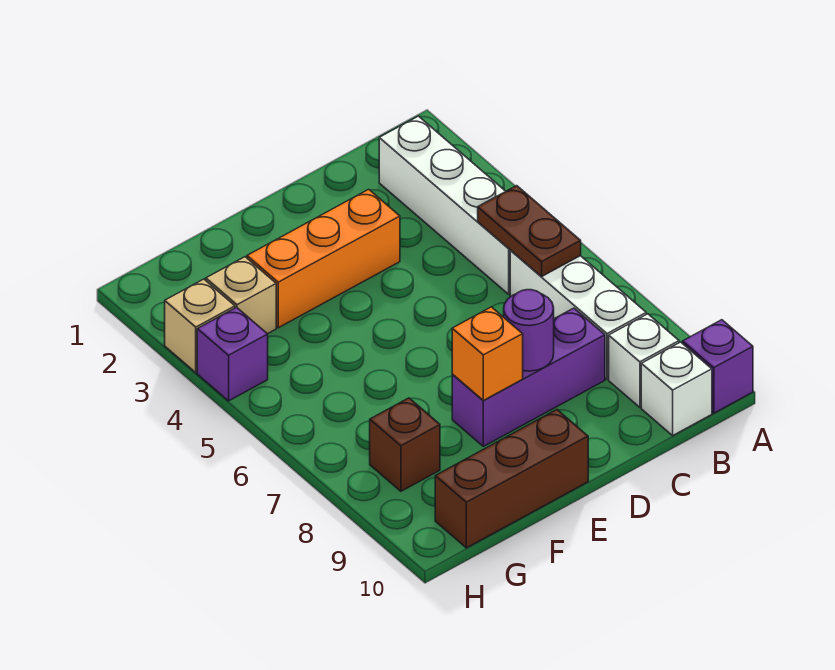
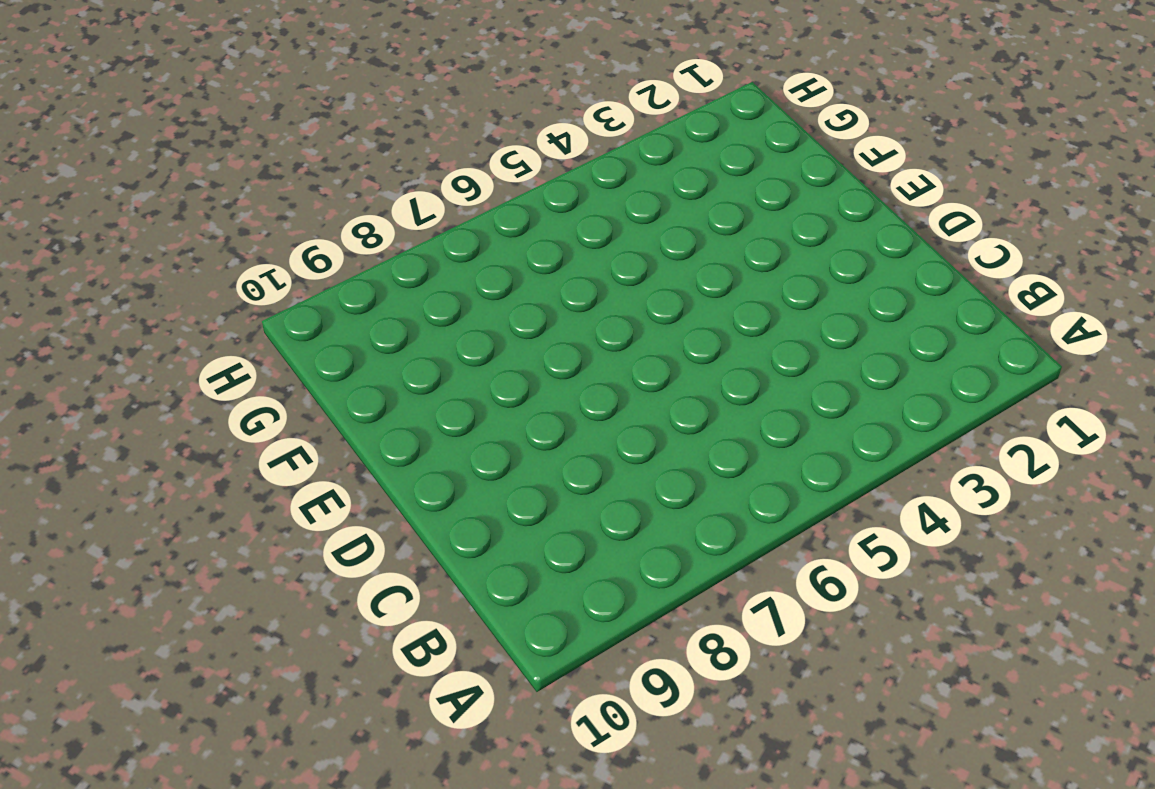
none -> purple brick A10 level 1
none -> white brick B2:B5 level 1
none -> white brick B6:B8 level 1

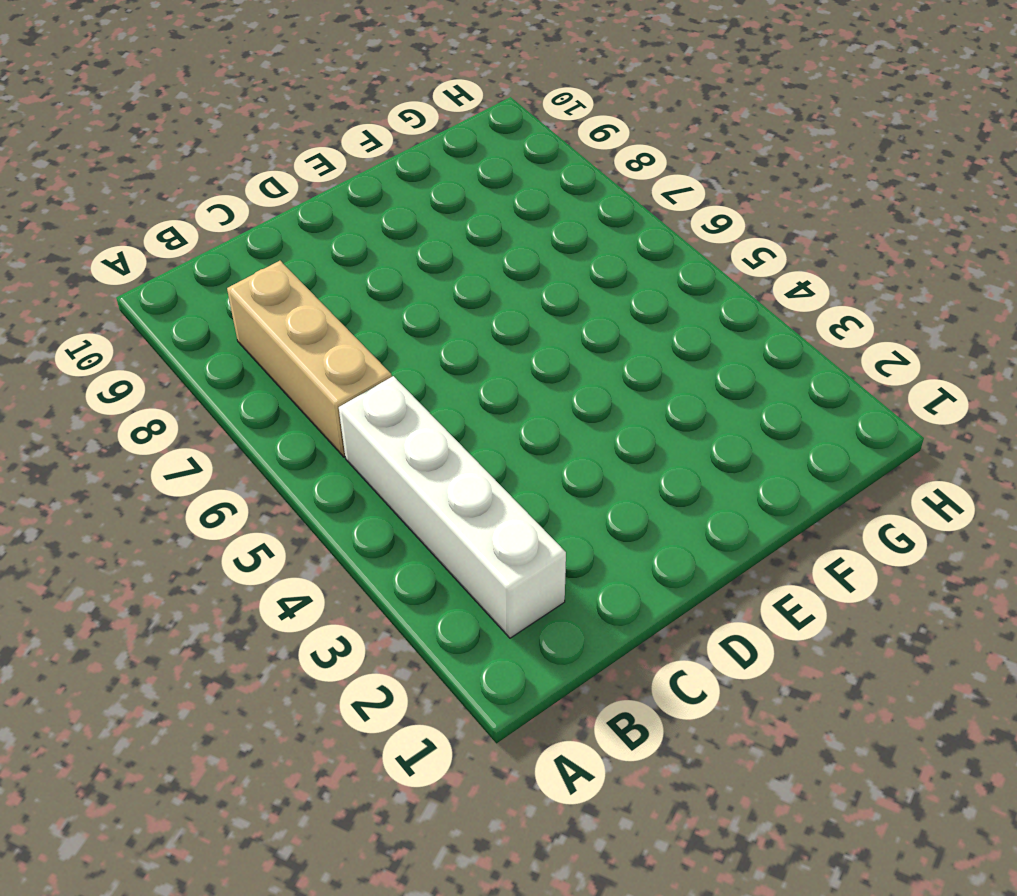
tan brick B6:B8 level 1 -> white brick B6:B8 level 1
none -> purple brick A10 level 1
none -> white brick B9 level 1
none -> white brick B10 level 1

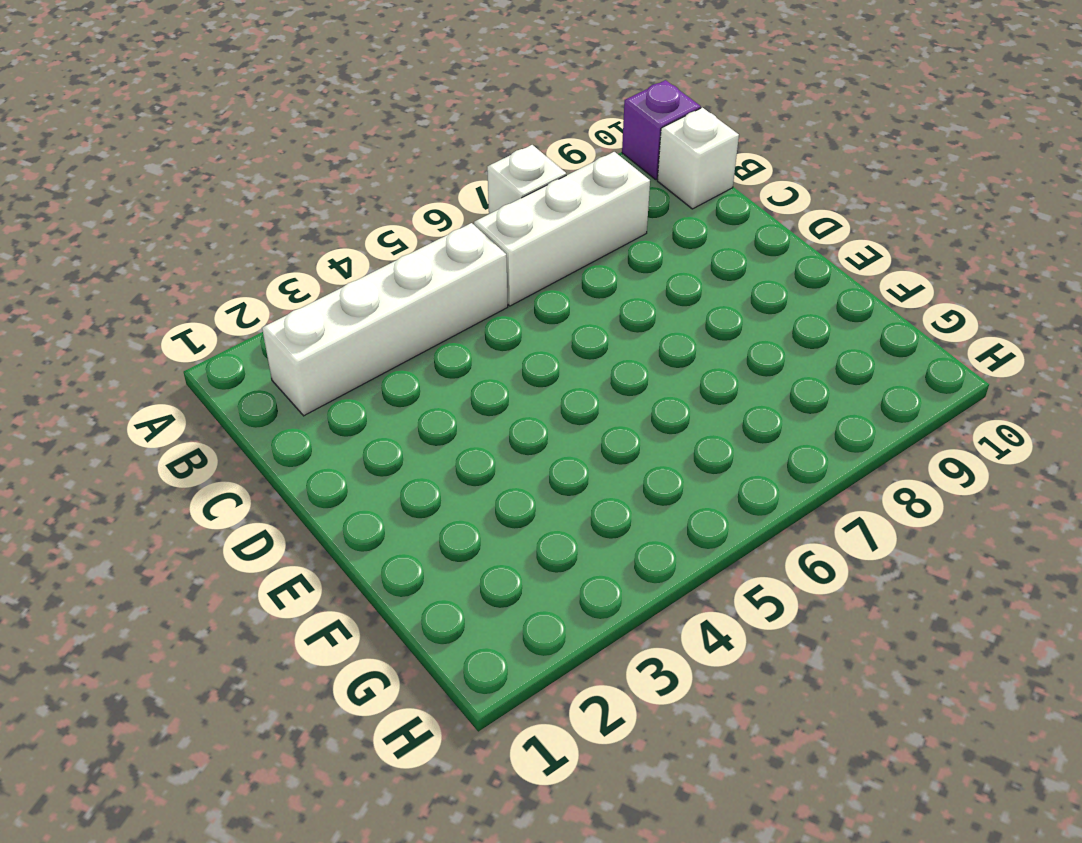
white brick A7 level 1 -> white brick B9 level 1
none -> purple brick C8:E8 level 1
none -> orange brick D3:F3 level 1
none -> brown brick E10:G10 level 1

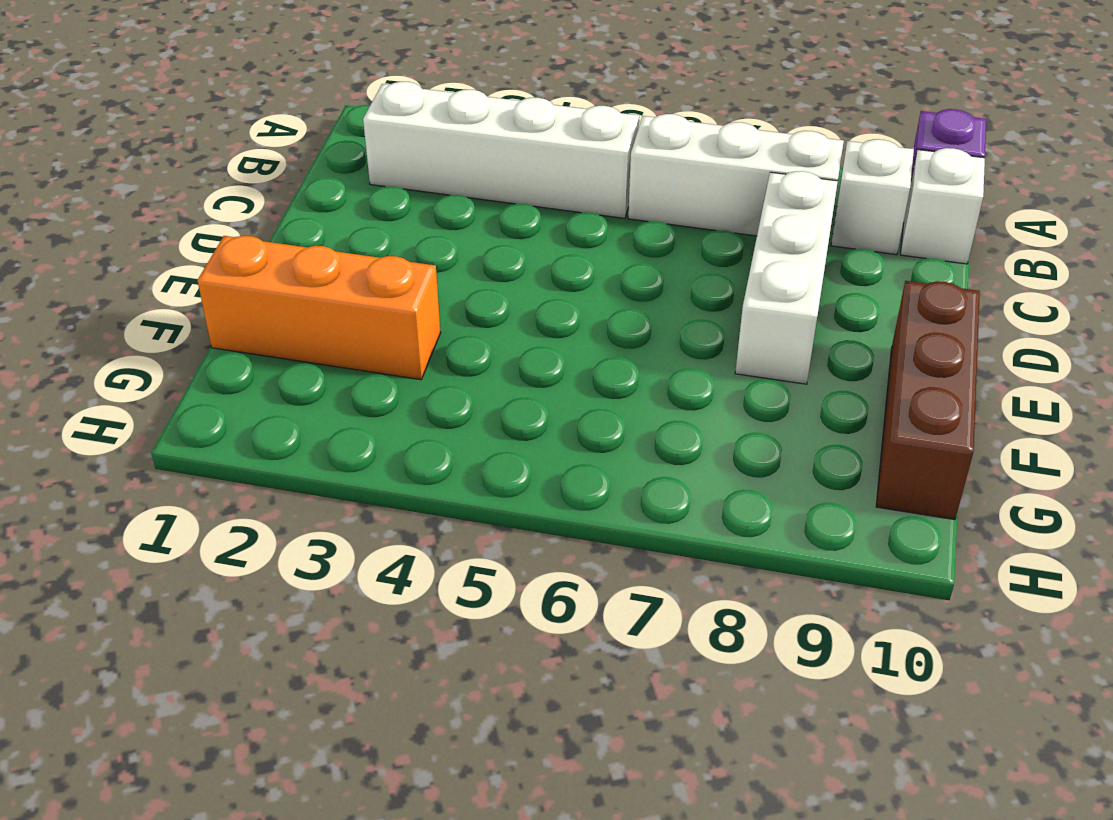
white brick C8:E8 level 1 -> purple brick C8:E8 level 1
orange brick F1:F3 level 1 -> orange brick D3:F3 level 1
none -> tan brick G3 level 1
none -> brown brick G8 level 1
none -> tan brick H3 level 1

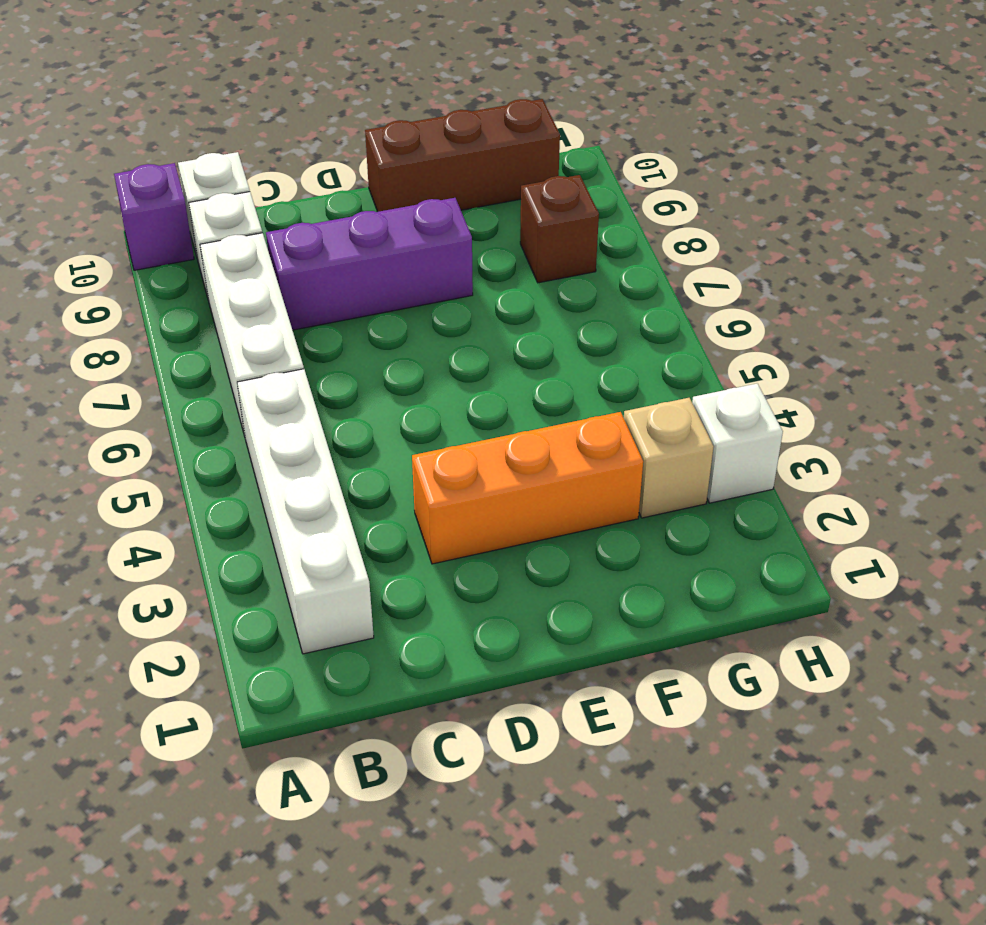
white brick H3 level 1 -> tan brick H3 level 1
none -> purple brick H4 level 1
none -> brown plate B5:B6 level 2
none -> purple round brick D8 level 2

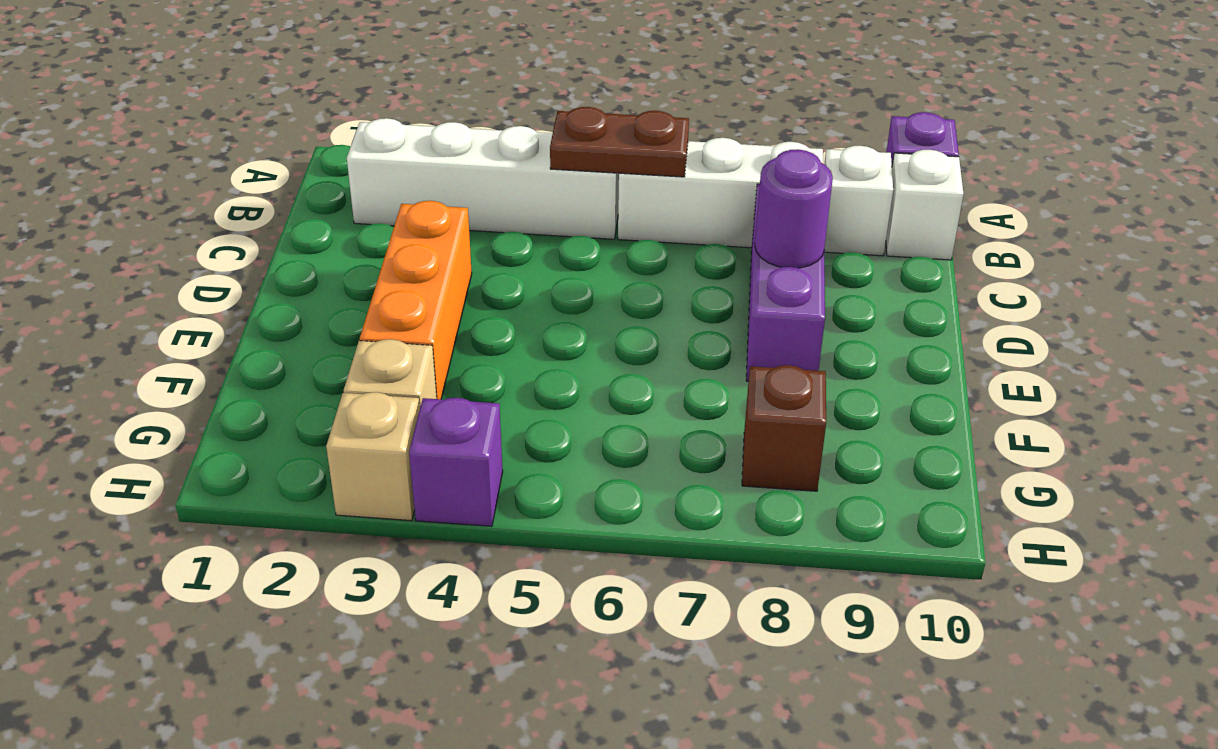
none -> brown brick E10:G10 level 1
none -> orange brick E8 level 2

